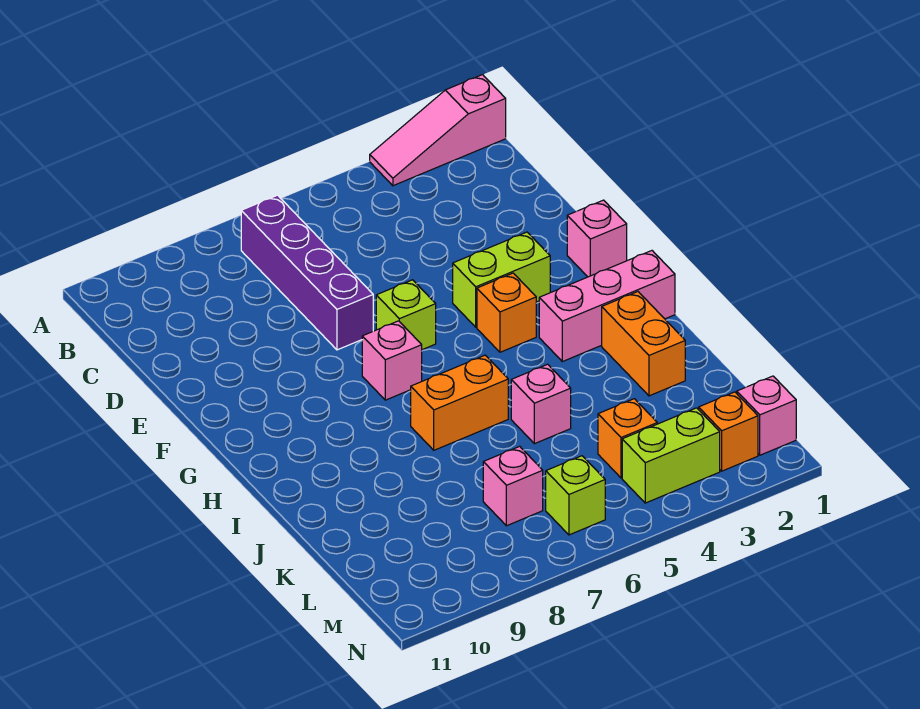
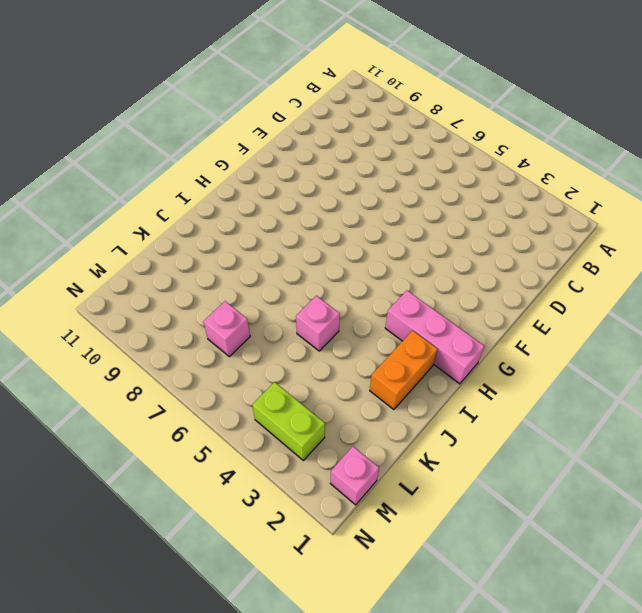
none -> pink slope A1:A3 level 1 top 1
none -> purple brick B7:E7 level 1
none -> pink brick F1 level 1

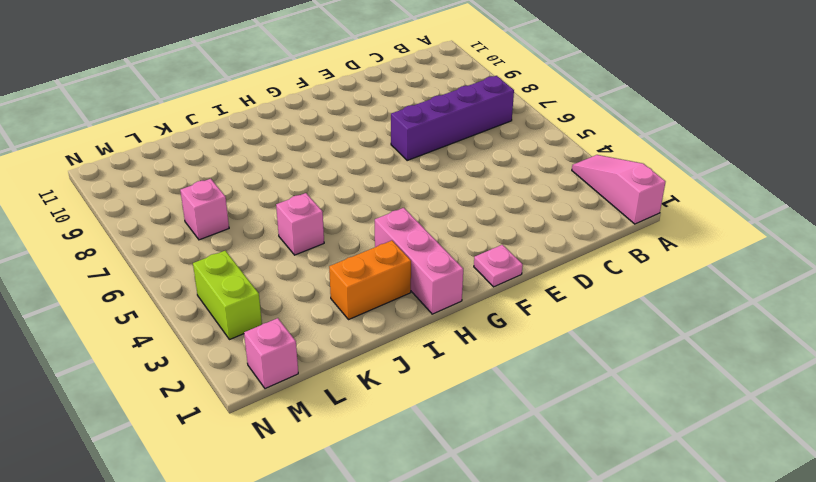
pink plate F1 level 1 -> pink brick F1 level 1
none -> lime brick F3:F4 level 1
none -> lime brick F6 level 1
none -> orange brick G4 level 1

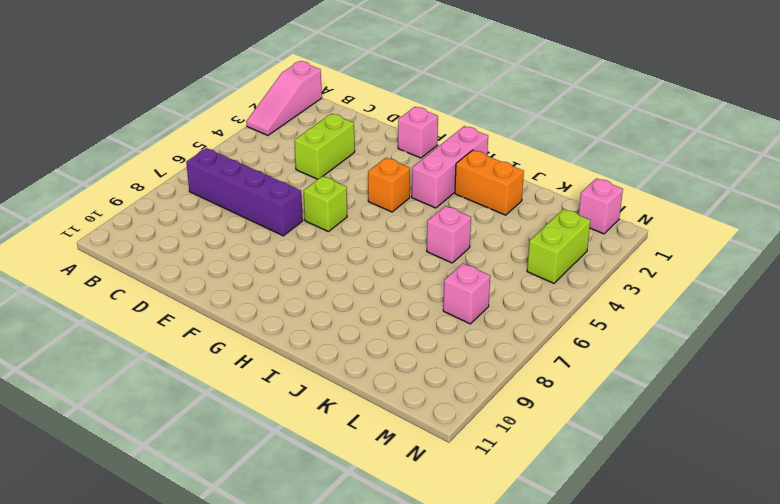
lime brick D3:D4 level 1 -> lime brick F3:F4 level 1
none -> pink brick G7 level 1
none -> orange brick I6:I7 level 1
none -> orange brick L4 level 1

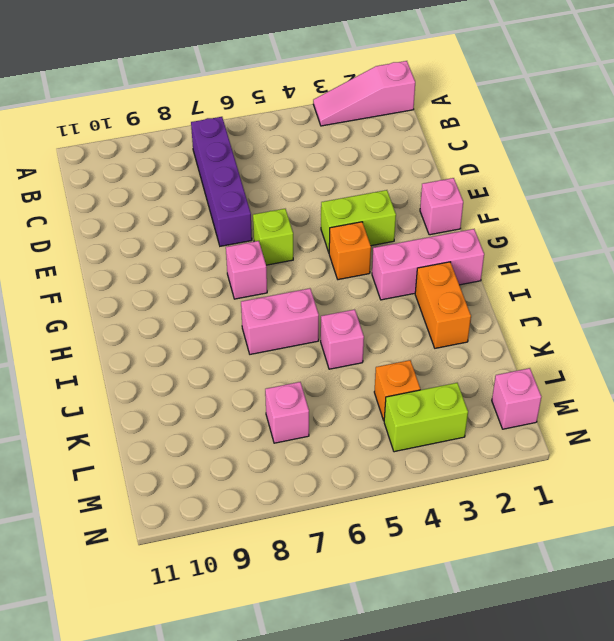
pink brick I6:I7 level 1 -> orange brick I6:I7 level 1
none -> orange brick M2 level 1
none -> lime brick M6 level 1

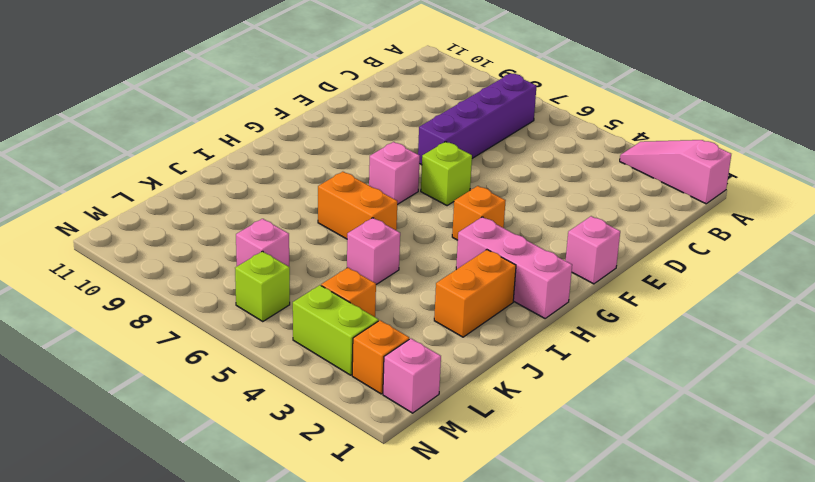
none -> lime brick F3:F4 level 1

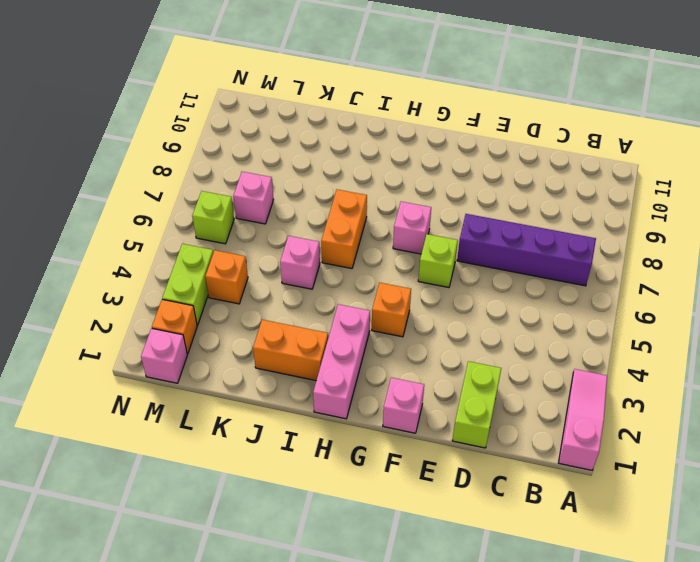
lime brick D1:D2 level 1 -> lime brick F3:F4 level 1

